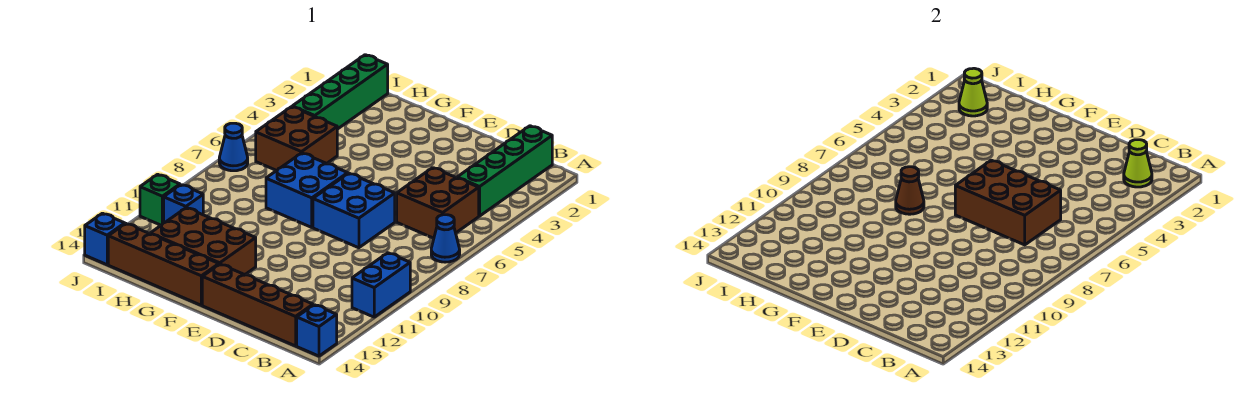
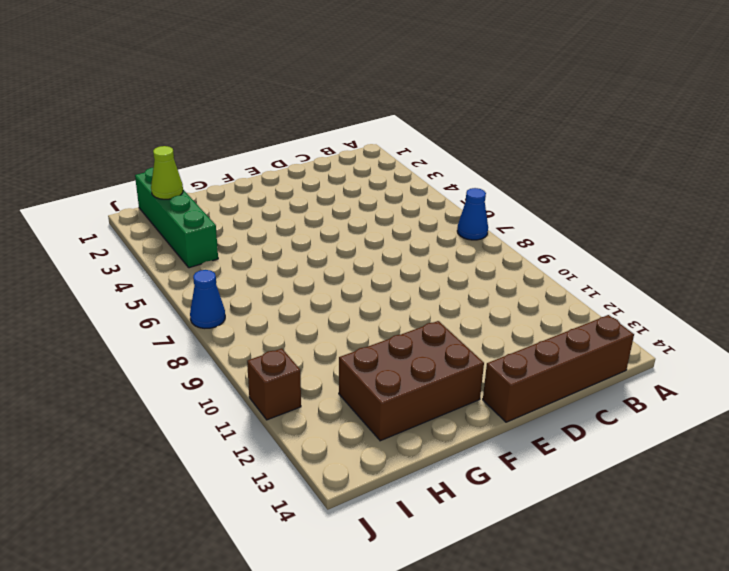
brown brick J11 level 1 -> green brick J11 level 1
none -> blue brick A10:A11 level 1
none -> blue brick A14 level 1
none -> green brick B1:B4 level 1

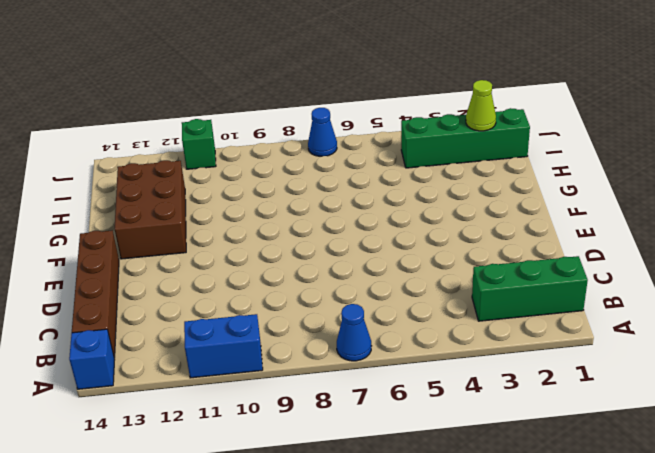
green brick B1:B3 level 1 -> green brick B1:B4 level 1
none -> brown brick B5:C6 level 1
none -> blue brick D7:E8 level 1
none -> blue brick F7:G8 level 1

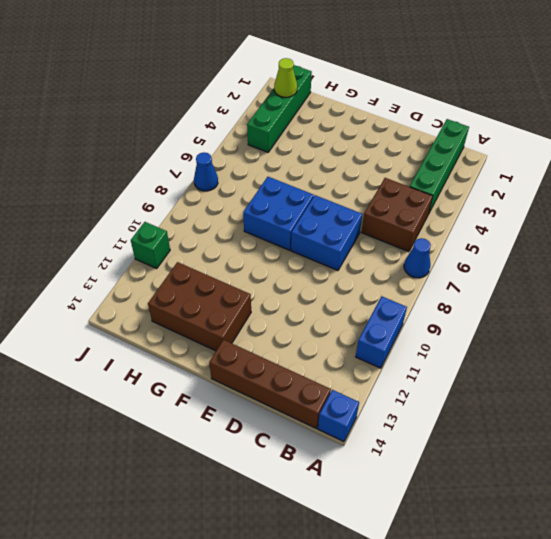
none -> brown brick F14:I14 level 1
none -> brown brick H5:I6 level 1
none -> blue brick I11 level 1

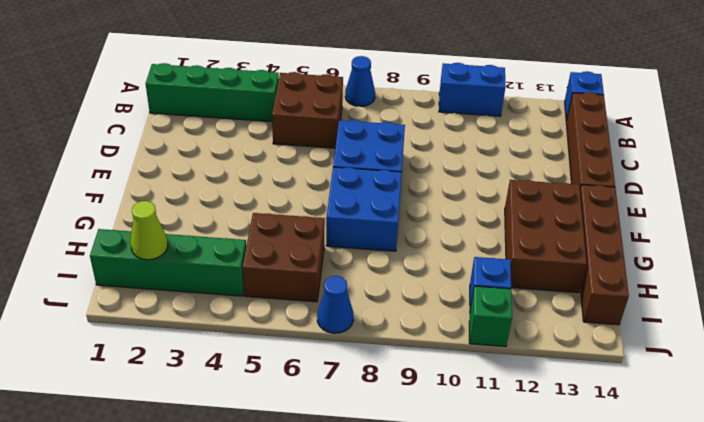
none -> blue brick J14 level 1
none -> lime cone B2 level 2
none -> brown brick C6:E7 level 2

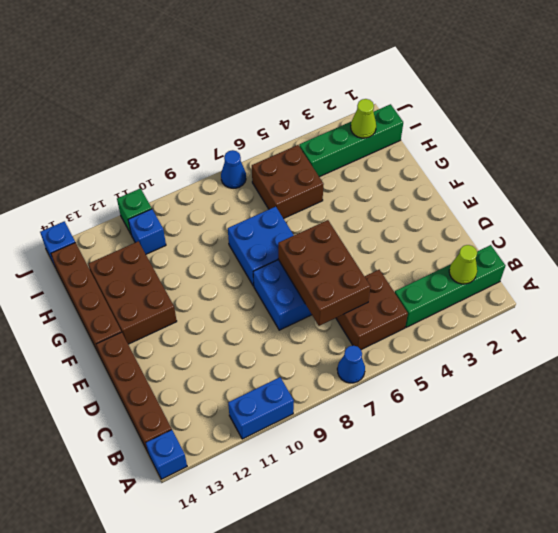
none -> brown cone G8 level 2

